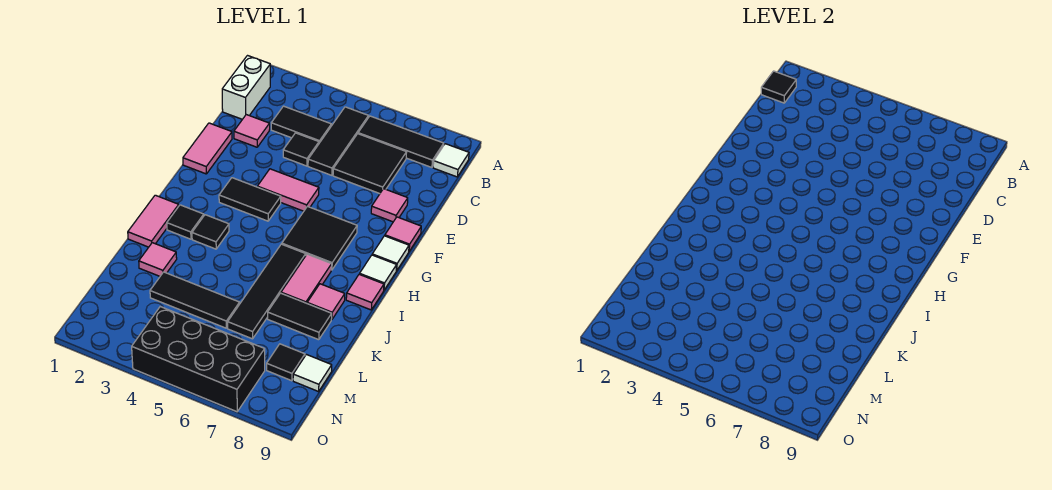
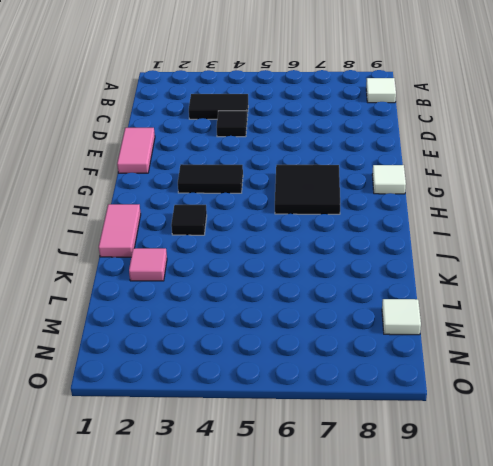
none -> white brick B1:C1 level 1
none -> black tile B5:D5 level 1
none -> black tile B6:B8 level 1
none -> black tile C6:D7 level 1

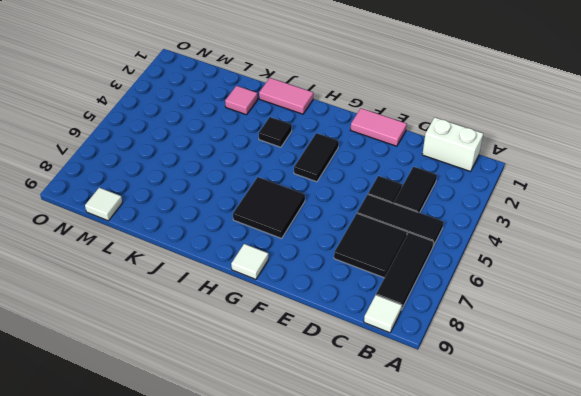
none -> pink tile D2 level 1
none -> pink tile E8 level 1
none -> pink tile F4:F5 level 1
none -> pink tile F9 level 1

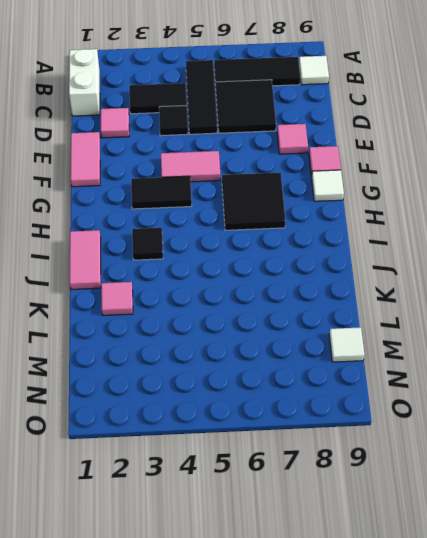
none -> white tile H9 level 1
none -> black tile I2 level 1
none -> black tile I6:L6 level 1
none -> pink tile I7:J7 level 1

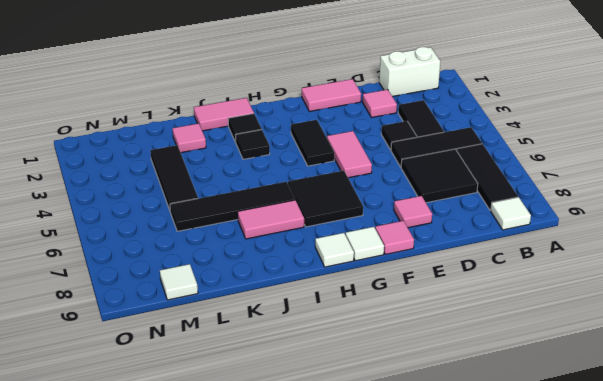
none -> pink tile I9 level 1
none -> pink tile J8 level 1
none -> black tile K7:K8 level 1
none -> black tile M8 level 1

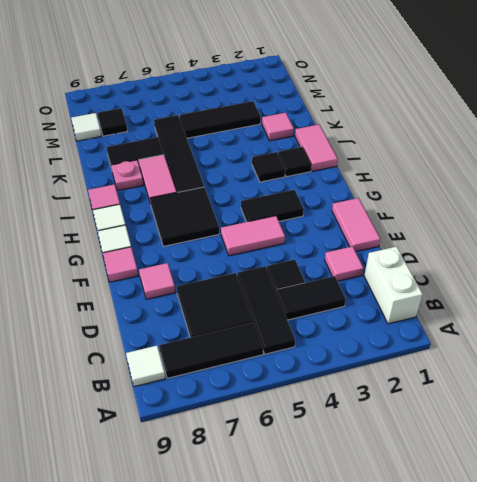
pink plate J8 level 1 -> pink tile J8 level 1
none -> black brick N4:O7 level 1
none -> black tile B1 level 2

